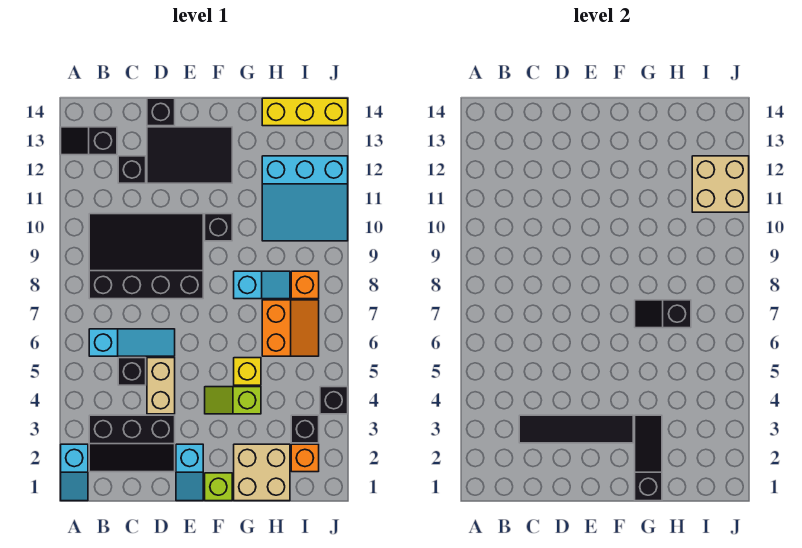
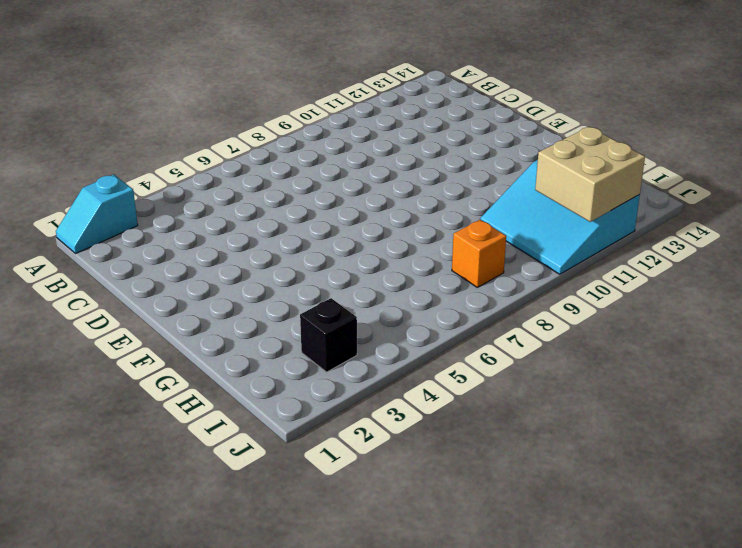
none -> black slope A13:B13 level 1 top B
none -> black slope B2:D3 level 1 top 3
none -> cyan slope B6:D6 level 1 top B

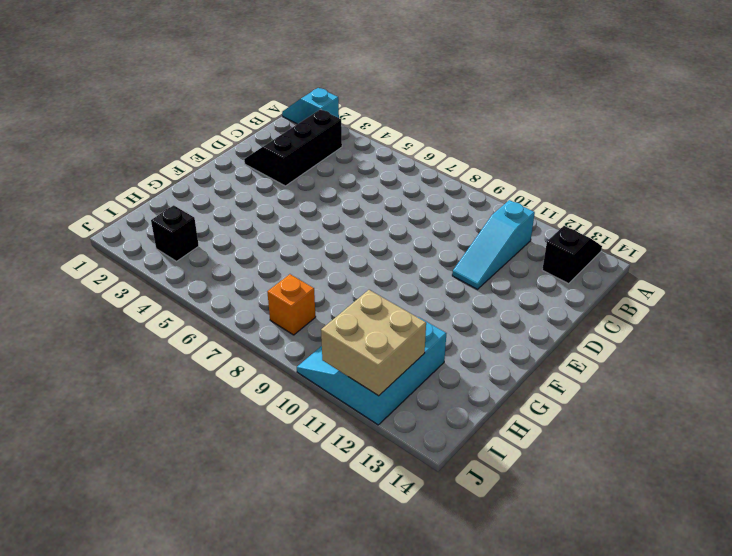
cyan slope B11:D11 level 1 top B -> cyan slope B6:D6 level 1 top B
none -> black slope B8:E10 level 1 top 8
none -> black brick C5 level 1
none -> black brick C12 level 1

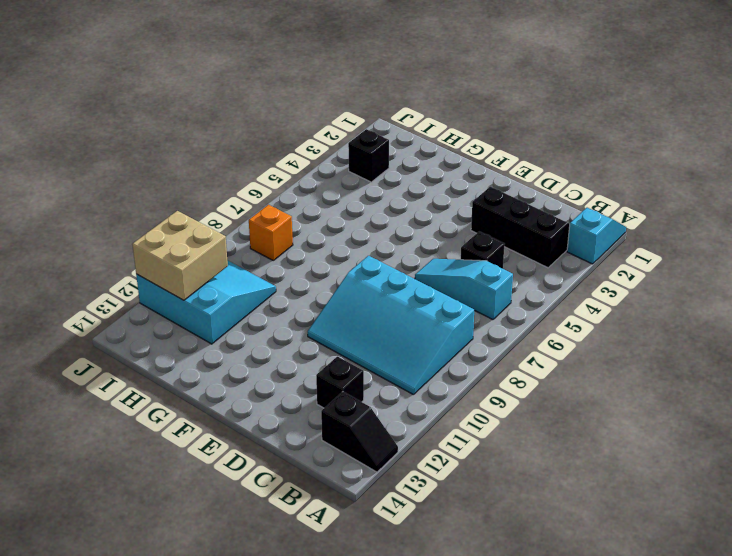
cyan slope B8:E10 level 1 top 8 -> black slope B8:E10 level 1 top 8
none -> tan brick D4:D5 level 1
none -> black tile D12:F13 level 1
none -> black brick D14 level 1

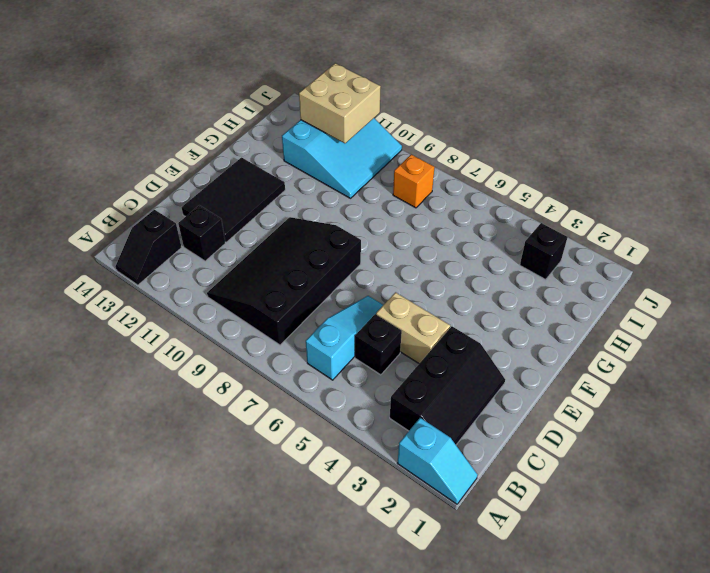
none -> black brick D14 level 1
none -> cyan slope E1:E2 level 1 top 2
none -> lime brick F1 level 1

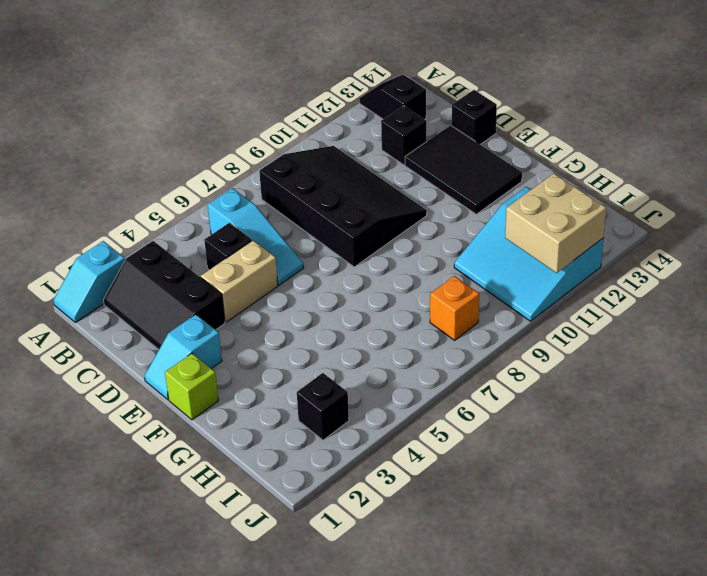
none -> lime slope F4:G4 level 1 top G
none -> black brick F10 level 1
none -> tan brick G1:H2 level 1

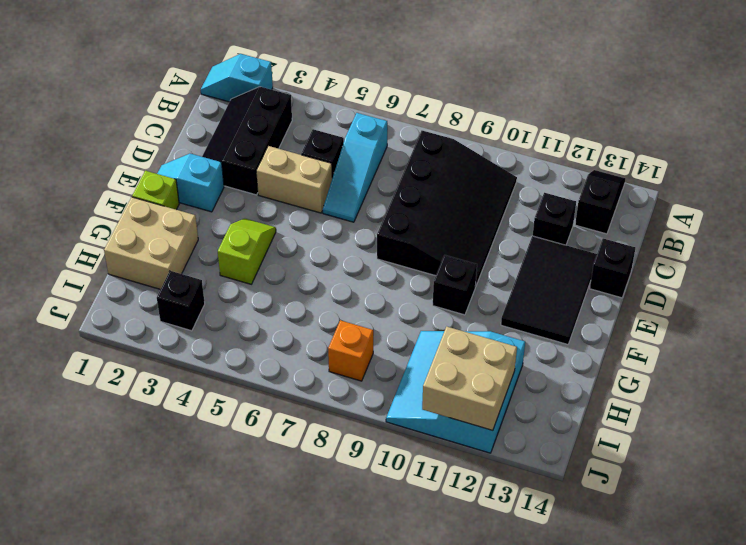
none -> yellow brick G5 level 1
none -> cyan slope G8:H8 level 1 top G
none -> orange slope H6:I7 level 1 top H

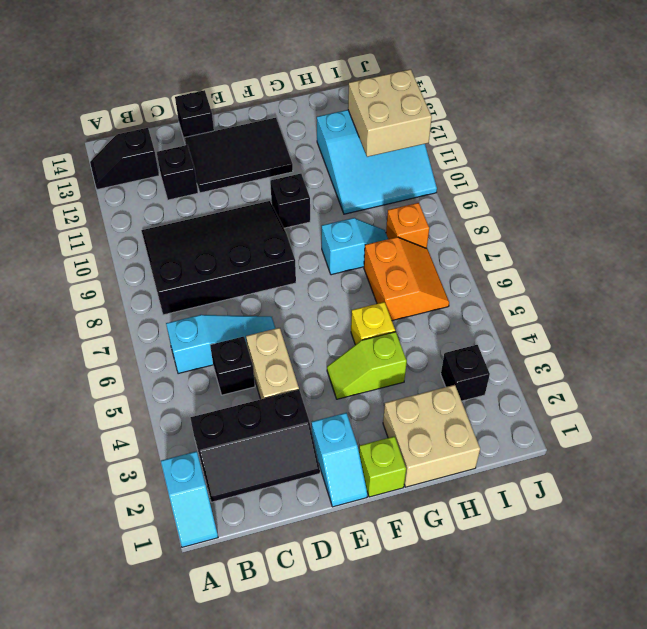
none -> yellow brick H14:J14 level 1
none -> orange brick I2 level 1
none -> black brick J4 level 1

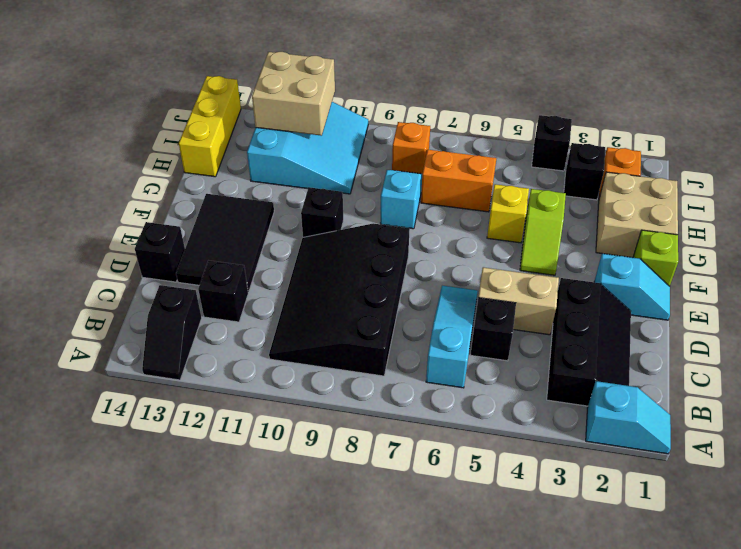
none -> black tile C3:F3 level 2
none -> black slope G1:G3 level 2 top 1
none -> black slope G7:H7 level 2 top H

